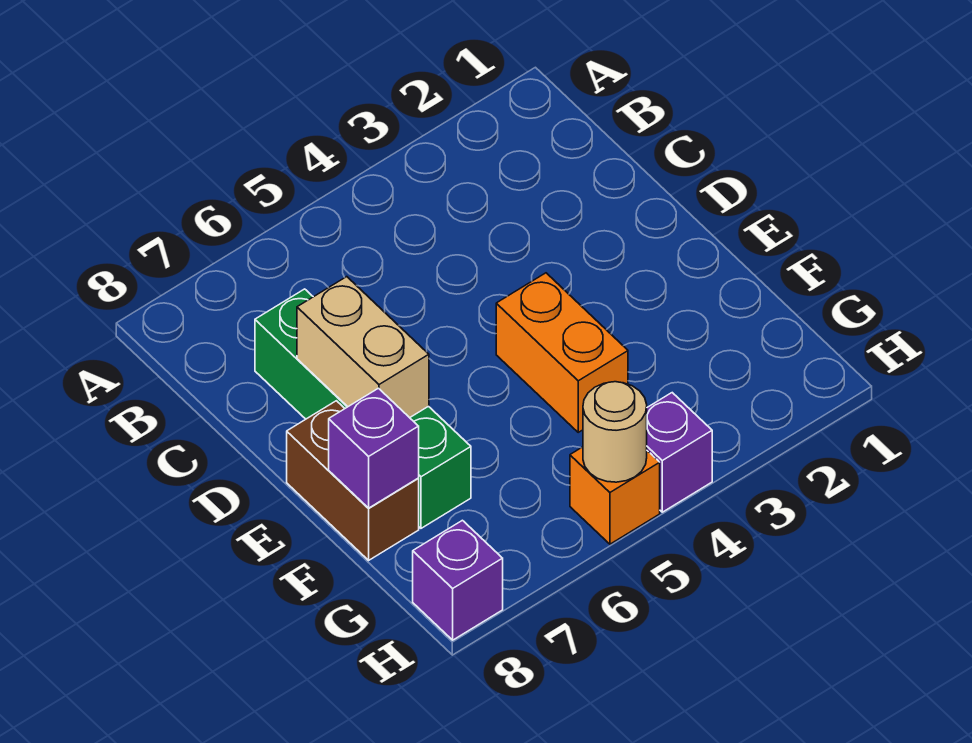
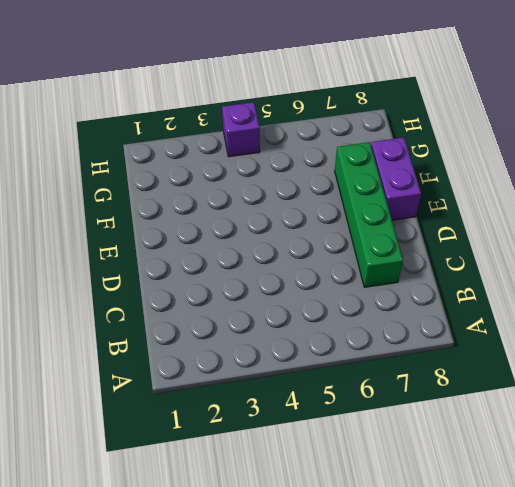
purple brick E8:F8 level 1 -> brown brick E8:F8 level 1
none -> orange brick E4:F4 level 1
none -> orange brick H5 level 1

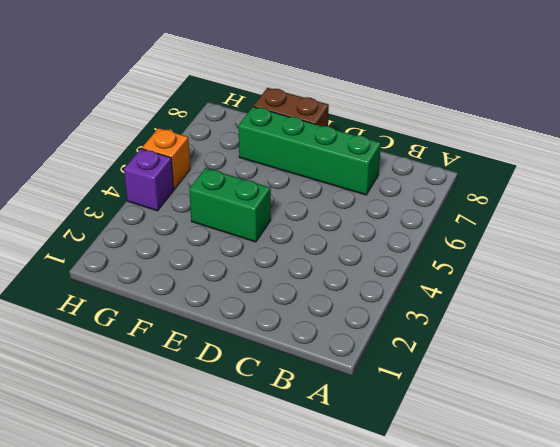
green brick E4:F4 level 1 -> orange brick E4:F4 level 1
none -> purple brick H8 level 1
none -> tan brick D7:E7 level 2

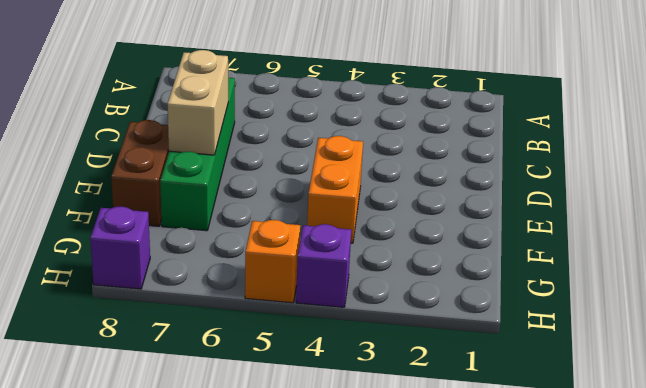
none -> purple brick F8 level 2
none -> tan round brick H5 level 2

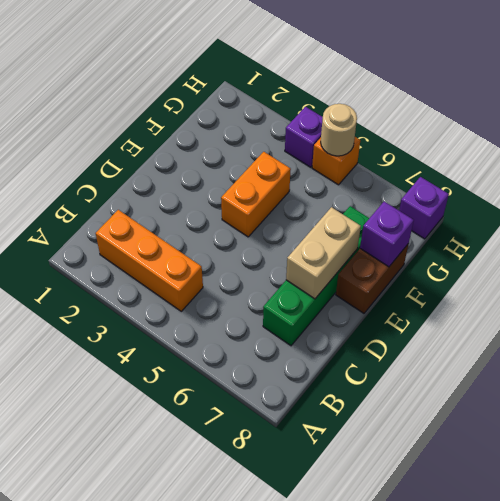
orange brick B2:B4 level 1 -> none

